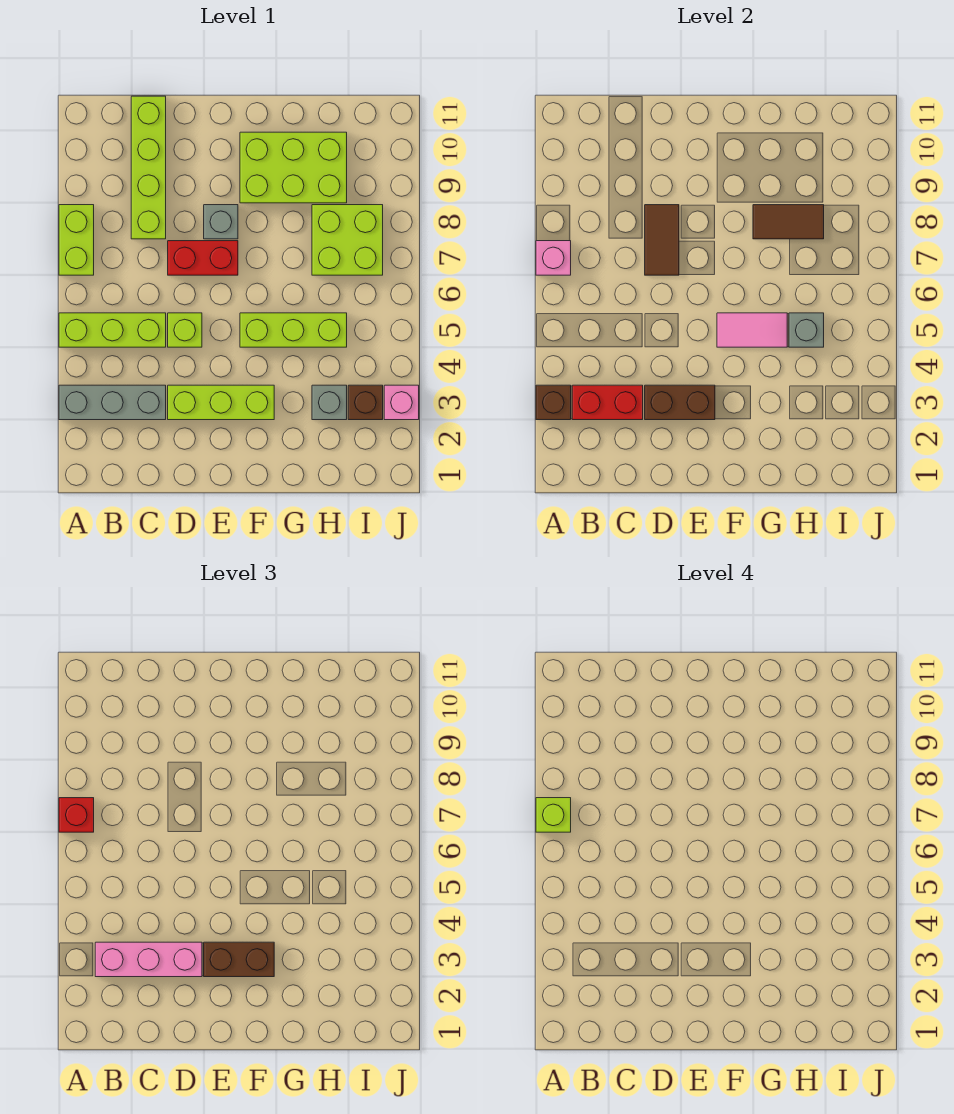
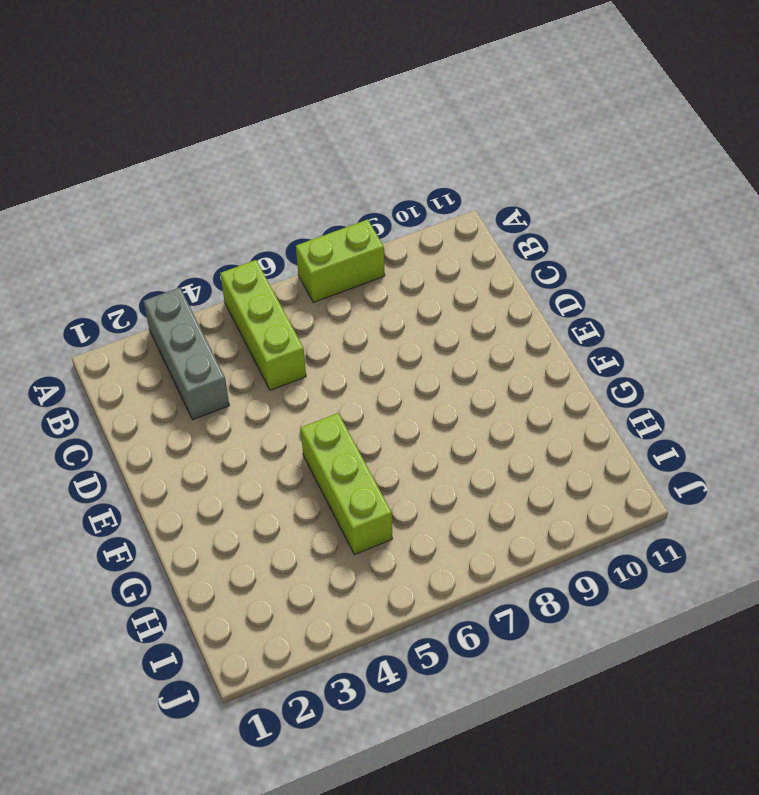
none -> lime brick C8:C11 level 1
none -> lime brick D3:F3 level 1
none -> lime brick D5 level 1

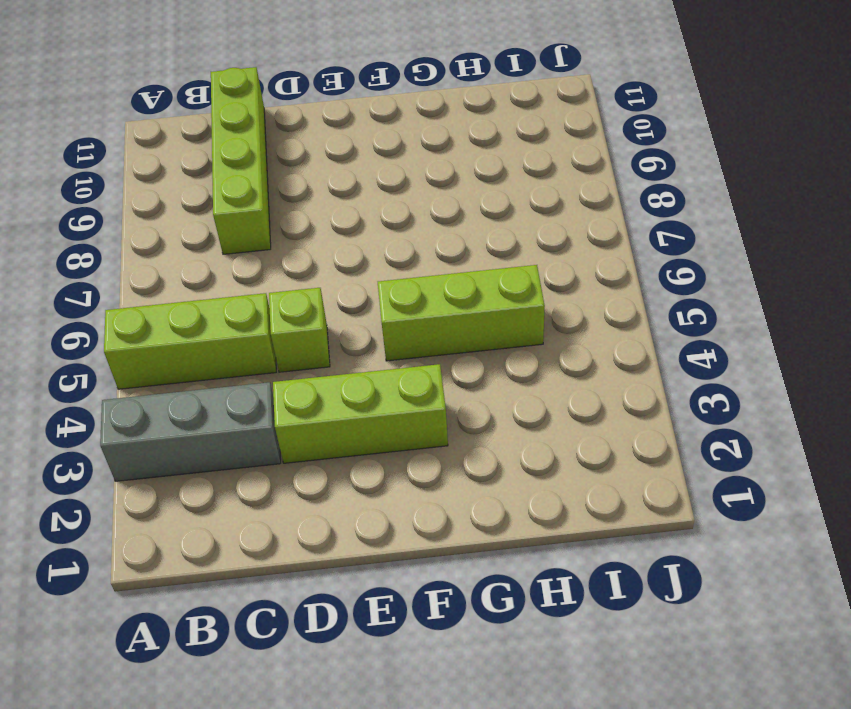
none -> lime brick A7:A8 level 1
none -> red brick D7:E7 level 1
none -> grey brick E8 level 1

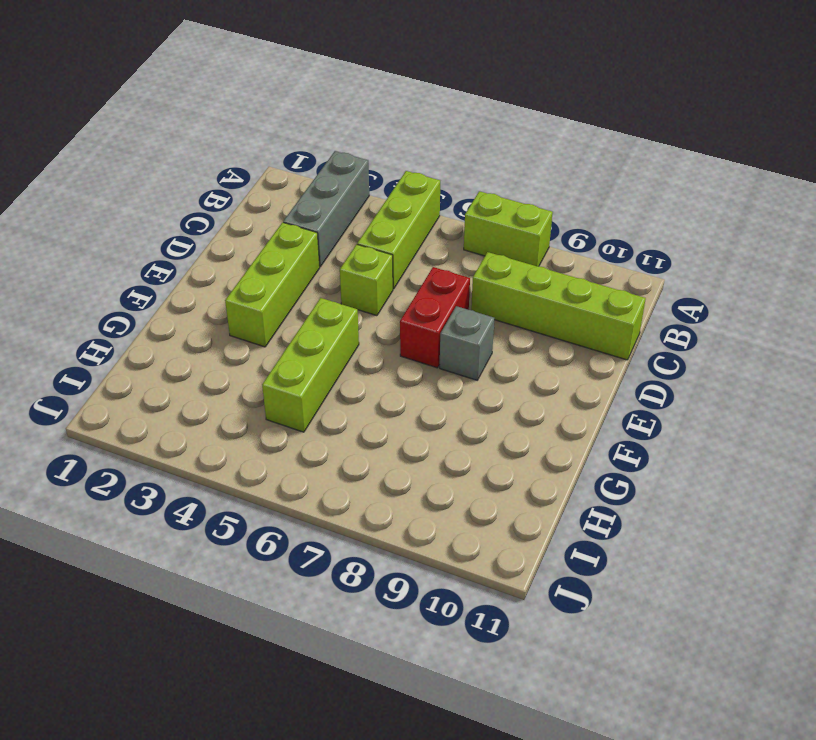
none -> lime brick F9:H10 level 1
none -> grey brick H3 level 1
none -> lime brick H7:I8 level 1

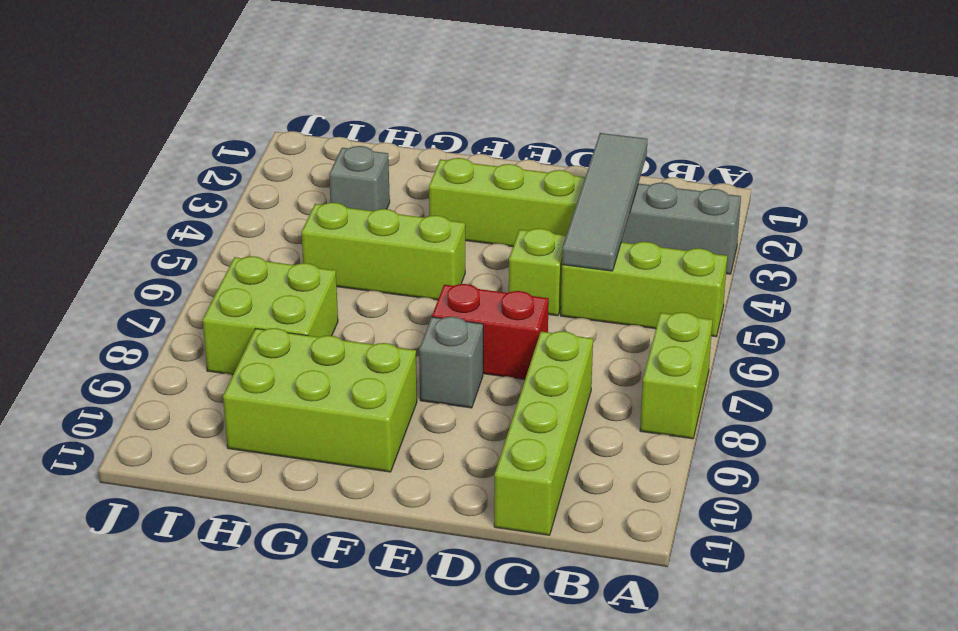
grey tile C2:C5 level 2 -> red brick B3:C3 level 2
none -> brown brick I3 level 1
none -> pink brick J3 level 1
none -> brown brick A3 level 2

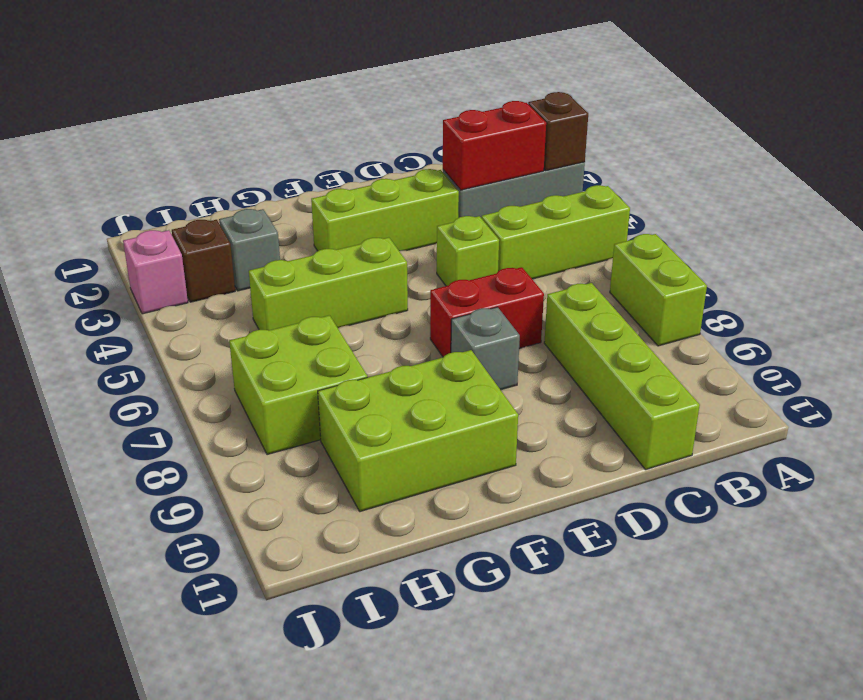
none -> pink brick A7 level 2
none -> brown brick D3:E3 level 2
none -> brown tile D7:D8 level 2

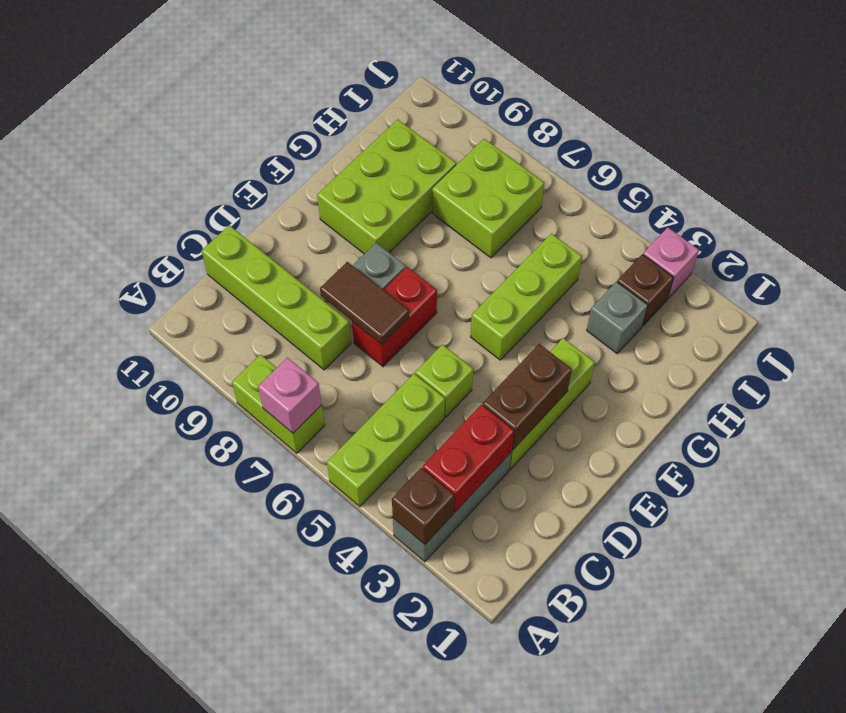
none -> pink tile F5:G5 level 2
none -> brown tile G8:H8 level 2
none -> grey brick H5 level 2

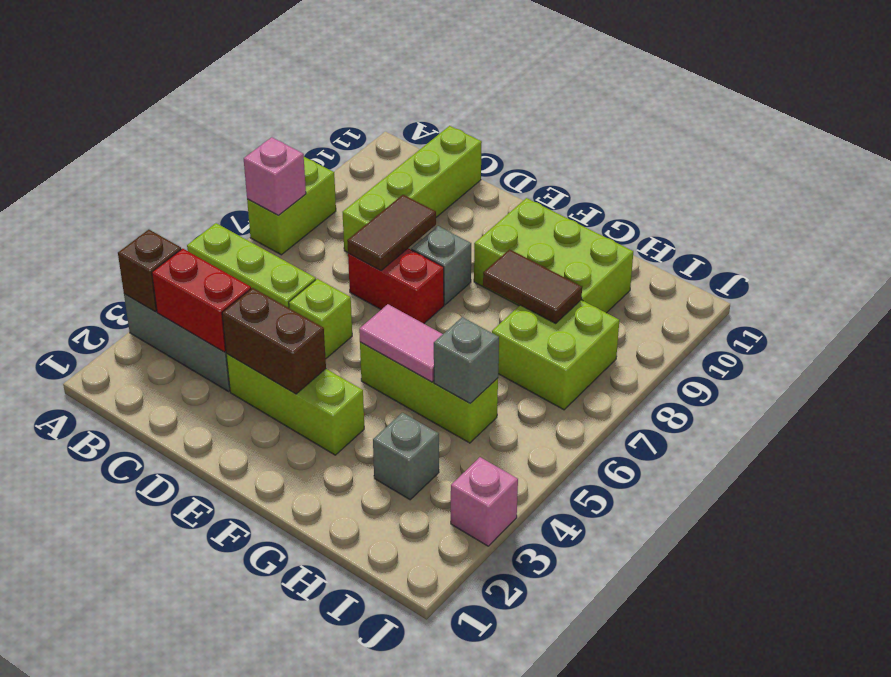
none -> brown brick I3 level 1
none -> red brick A7 level 3
none -> pink brick B3:D3 level 3

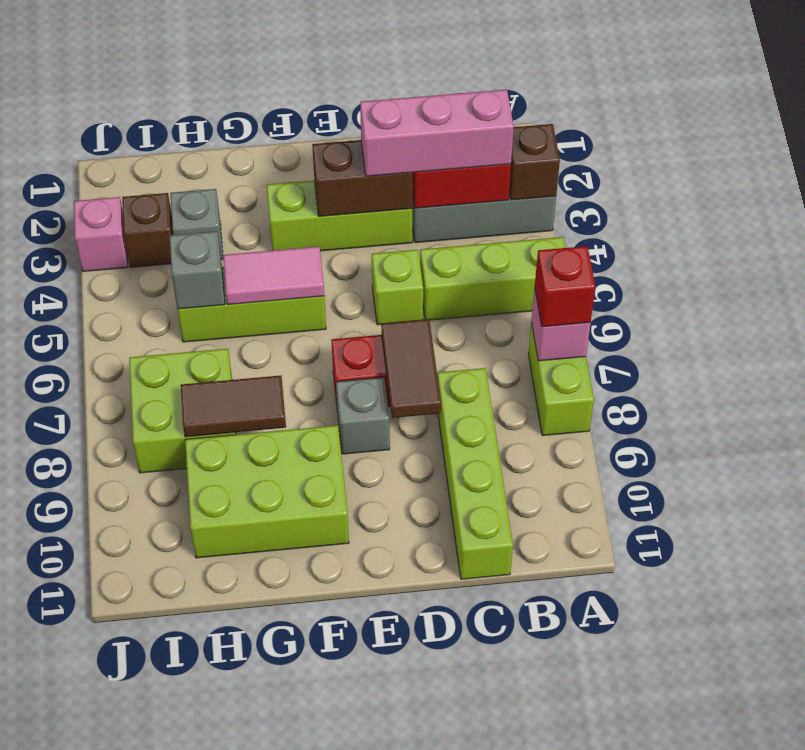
none -> brown brick E3:F3 level 3
none -> lime brick A7 level 4

